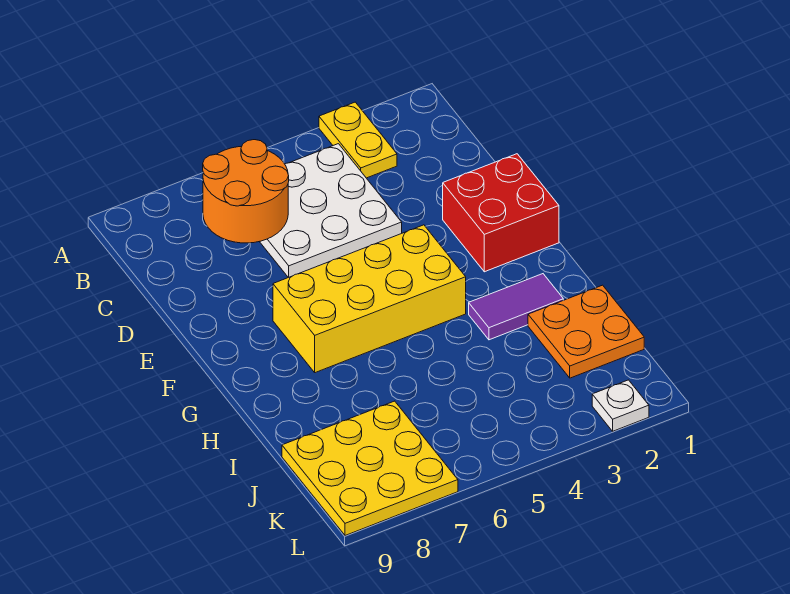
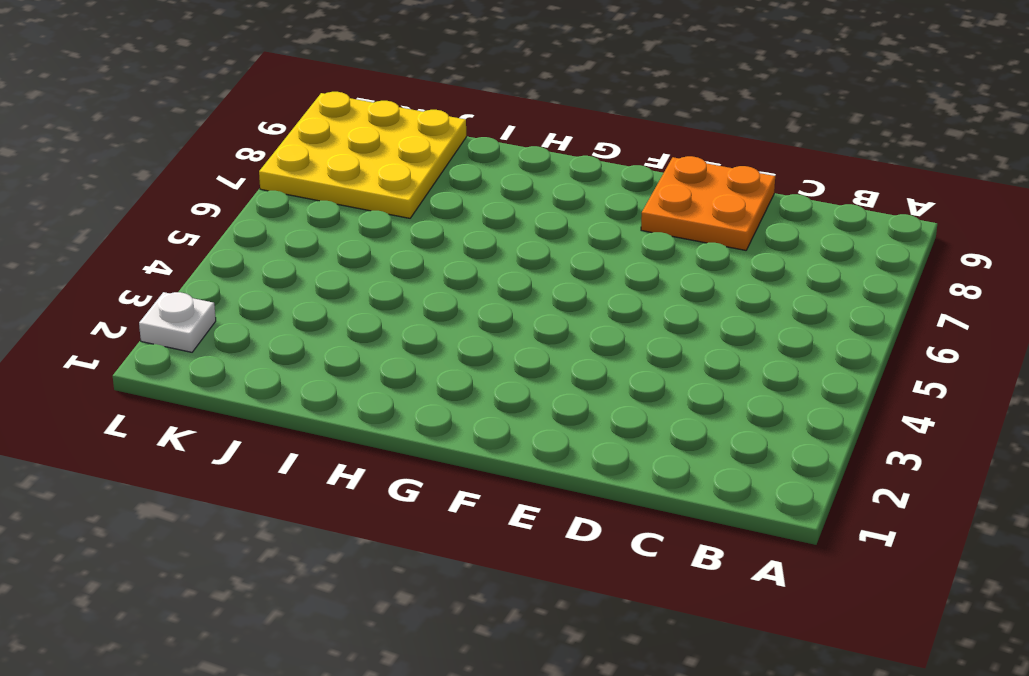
orange plate D8:E9 level 1 -> orange plate I1:J2 level 1
none -> yellow plate A3:B3 level 1
none -> white plate B4:D6 level 1

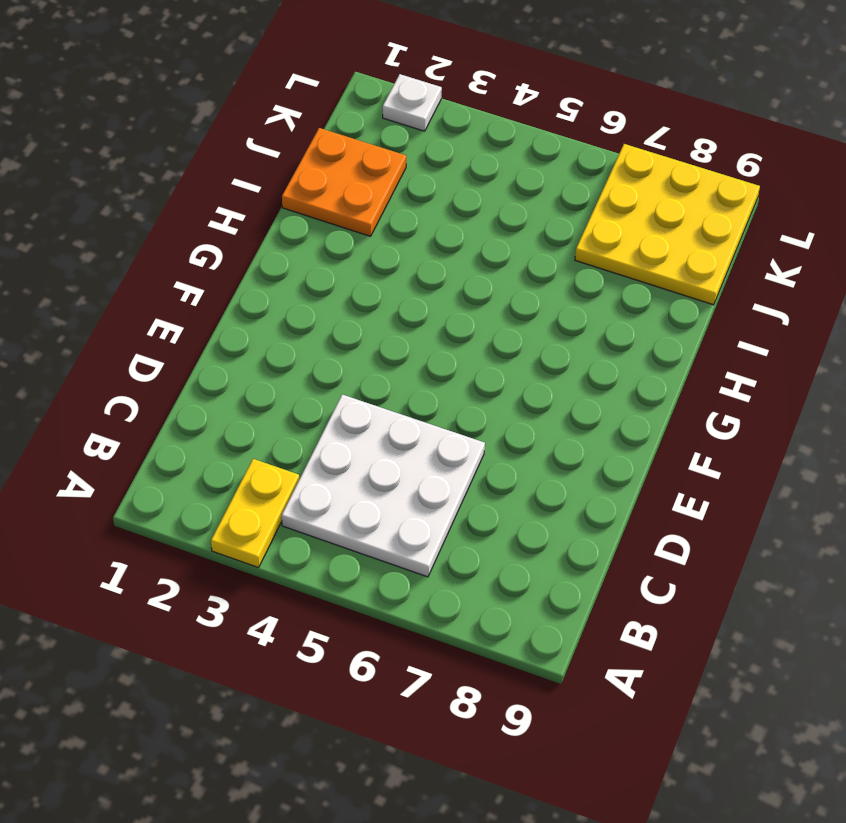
none -> red brick E1:F2 level 1
none -> yellow brick F4:G7 level 1

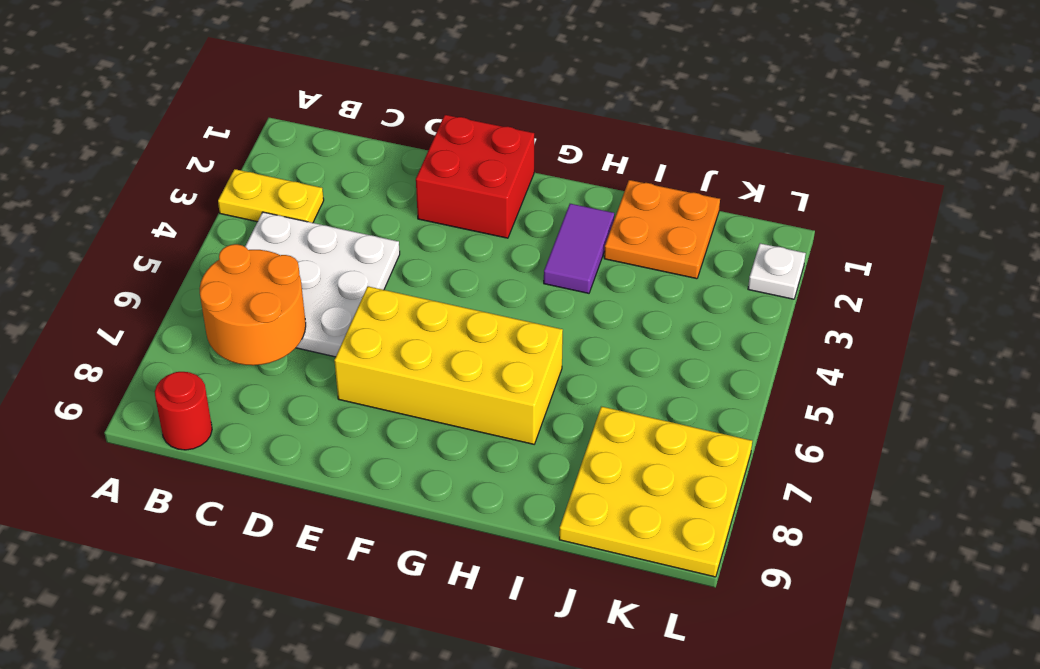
red round brick B9 level 1 -> none
yellow brick E6:H7 level 1 -> yellow brick F4:G7 level 1

